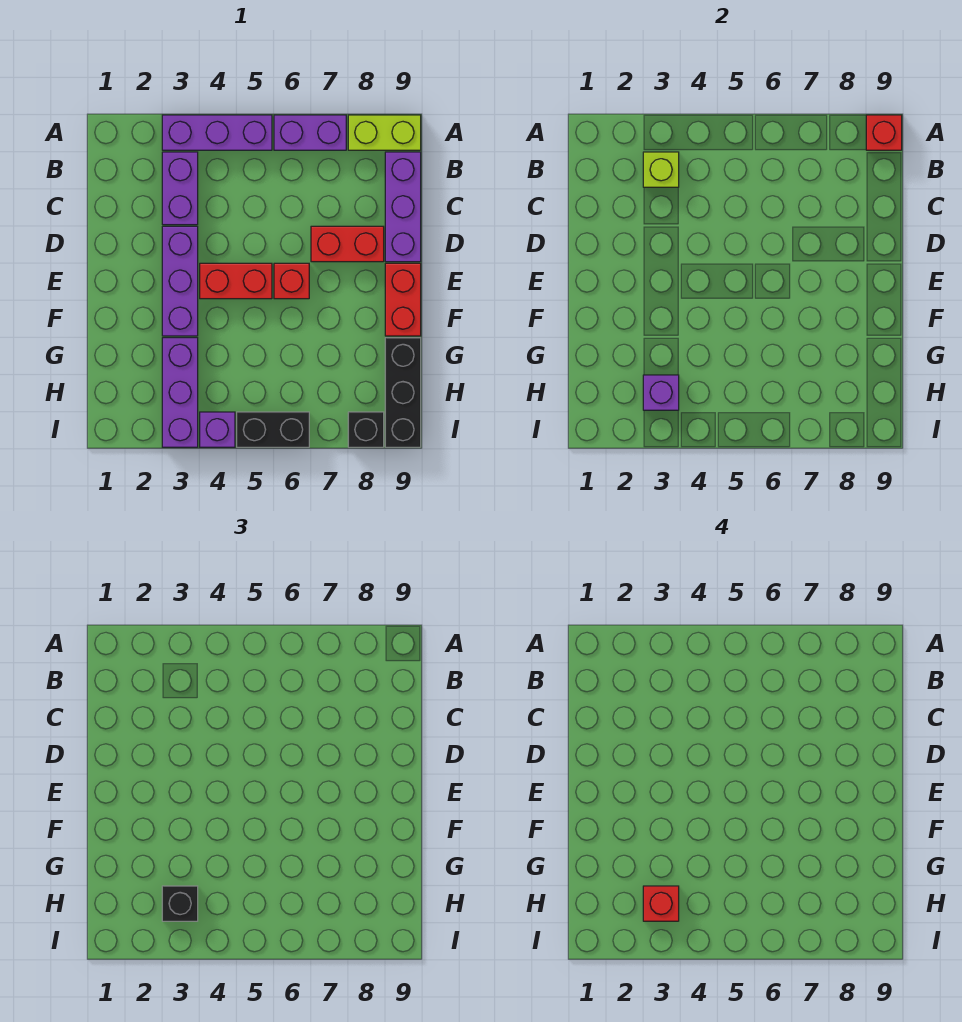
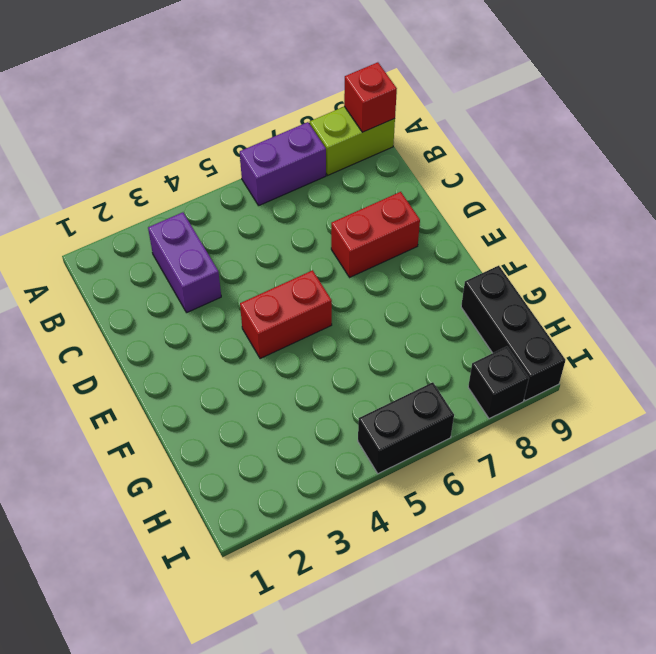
none -> purple brick A3:A5 level 1
none -> purple brick B9:D9 level 1
none -> purple brick D3:F3 level 1

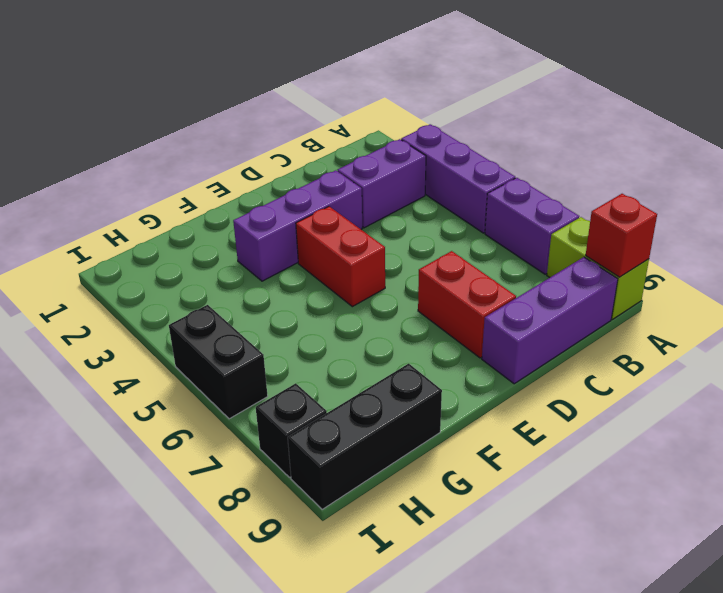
none -> red brick E6 level 1
none -> red brick E9:F9 level 1
none -> purple brick G3:I3 level 1

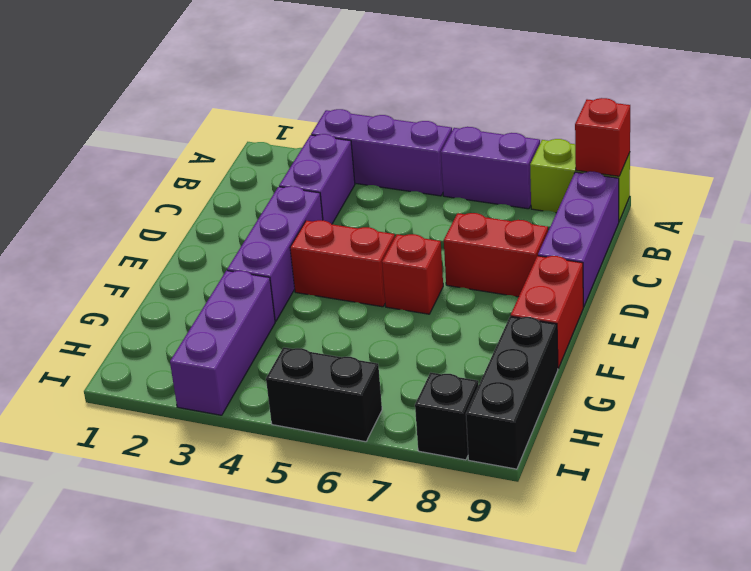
none -> purple brick I4 level 1
none -> lime brick B3 level 2
none -> purple brick H3 level 2

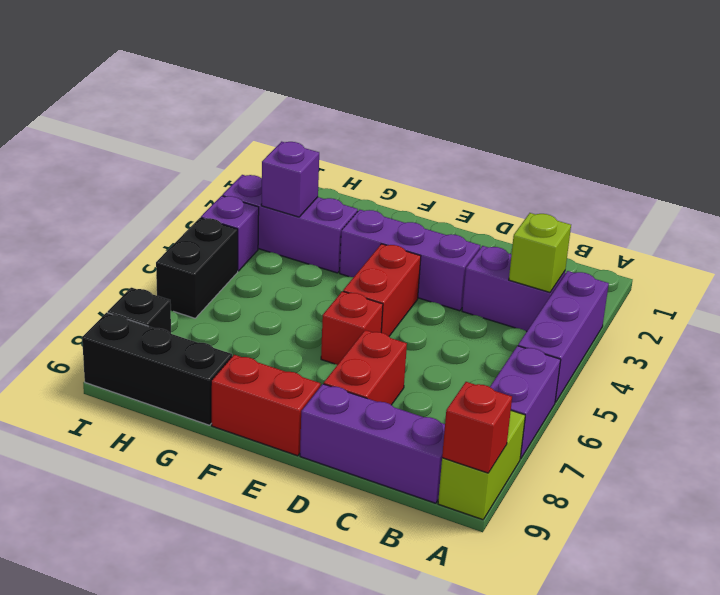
none -> black brick H3 level 3
none -> red brick H3 level 4

